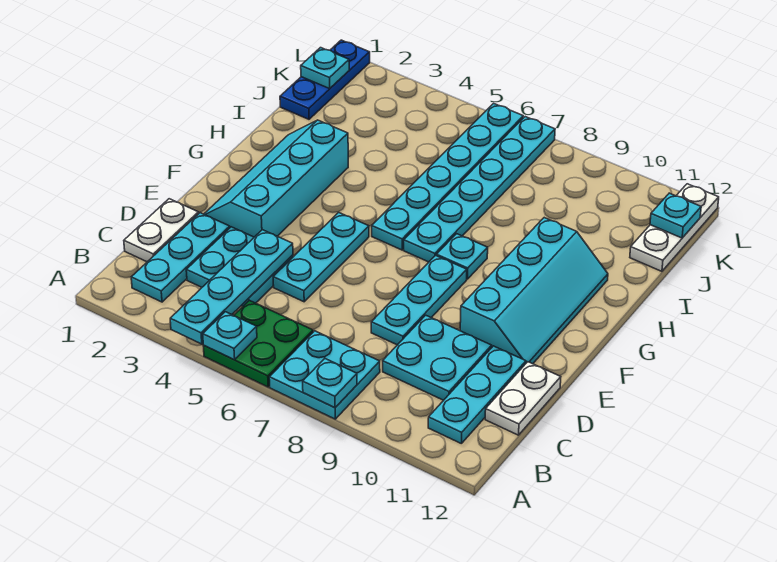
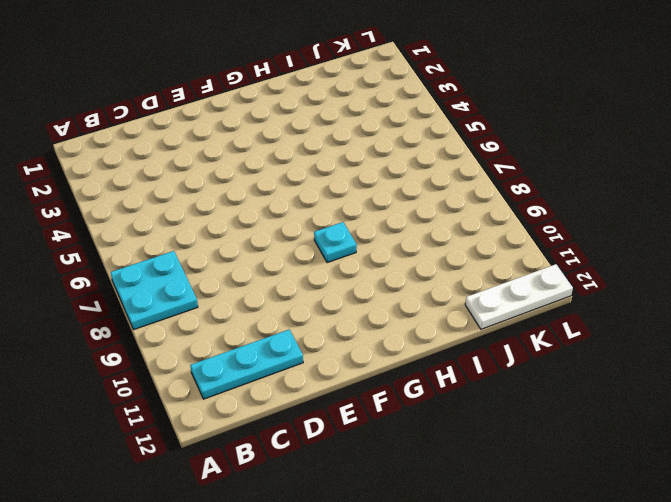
none -> green plate A5:B6 level 1
none -> cyan plate B2:D2 level 1
none -> white plate C1:D1 level 1

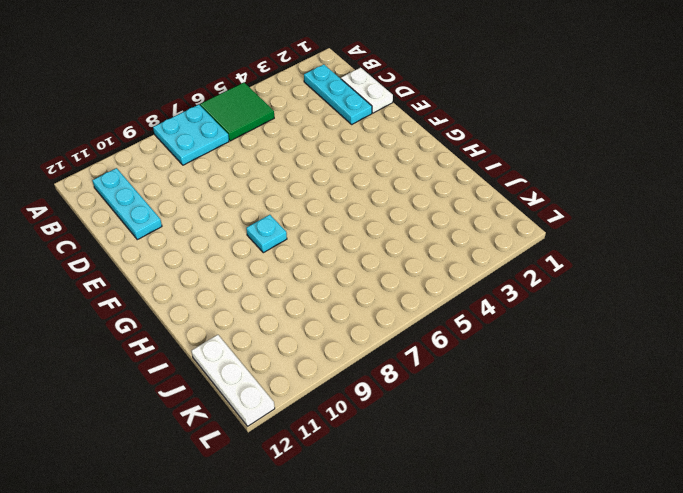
green tile A5:B6 level 1 -> green plate A5:B6 level 1
none -> cyan plate C3:D4 level 1
none -> cyan plate C9:D10 level 1
none -> white plate C12:D12 level 1

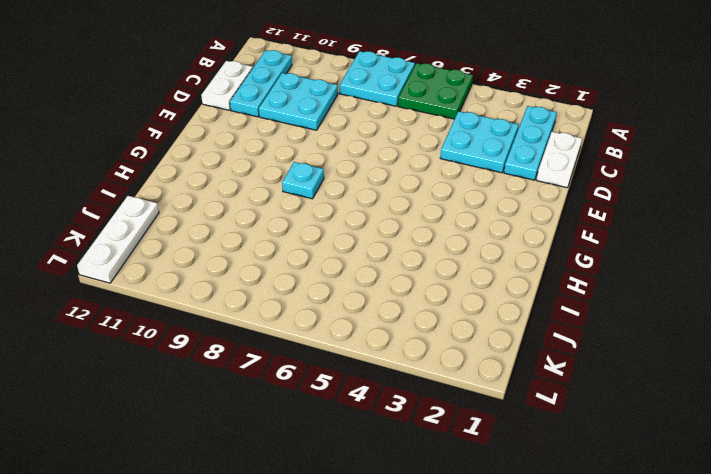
none -> cyan plate D5:F5 level 1
none -> cyan plate D8:F8 level 1
none -> cyan slope E2:H3 level 1 top 3

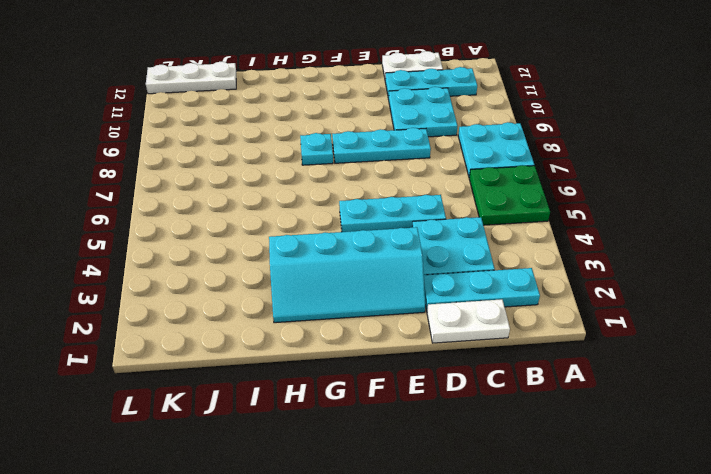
none -> cyan slope E10:H11 level 1 top 10
none -> cyan plate G6:L6 level 1
none -> cyan plate G7:L7 level 1

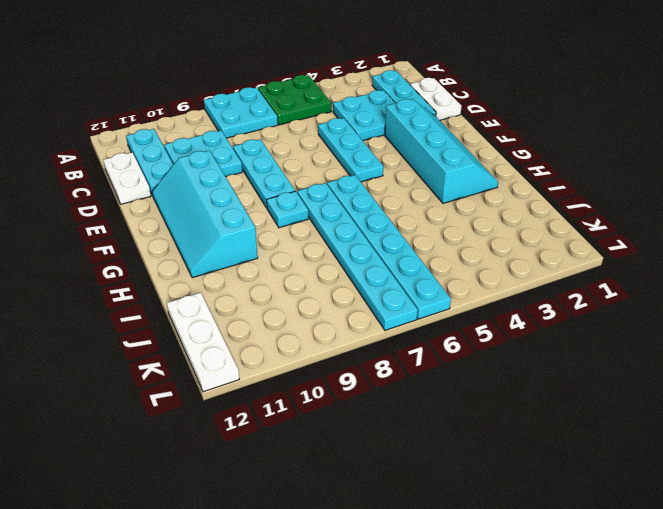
none -> blue plate J1:L1 level 1
none -> cyan plate A4:D4 level 2
none -> cyan plate A5 level 2

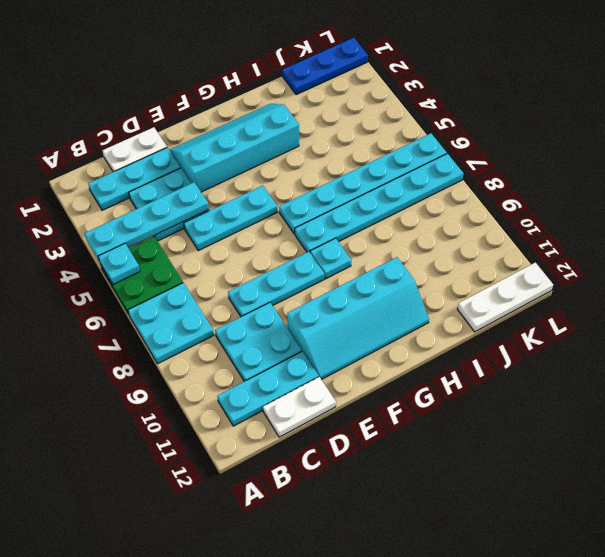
none -> cyan plate A8 level 2
none -> cyan plate K1 level 2
none -> cyan plate K12 level 2

